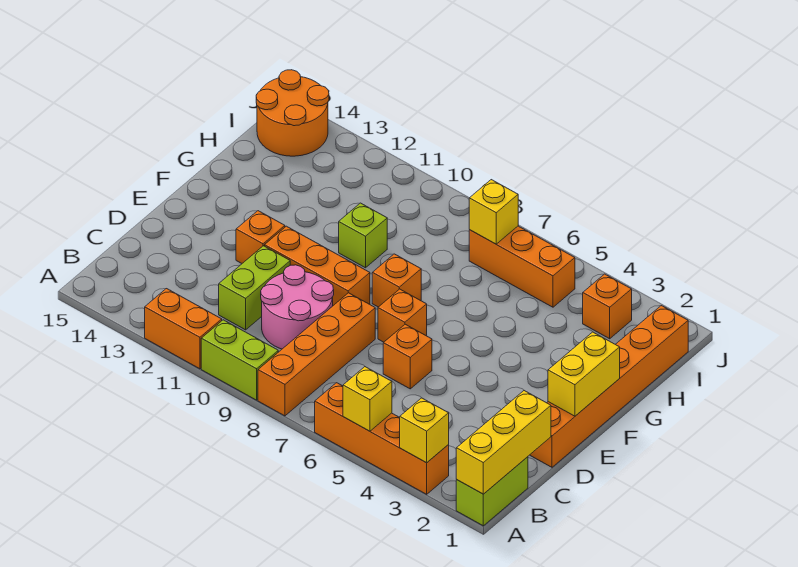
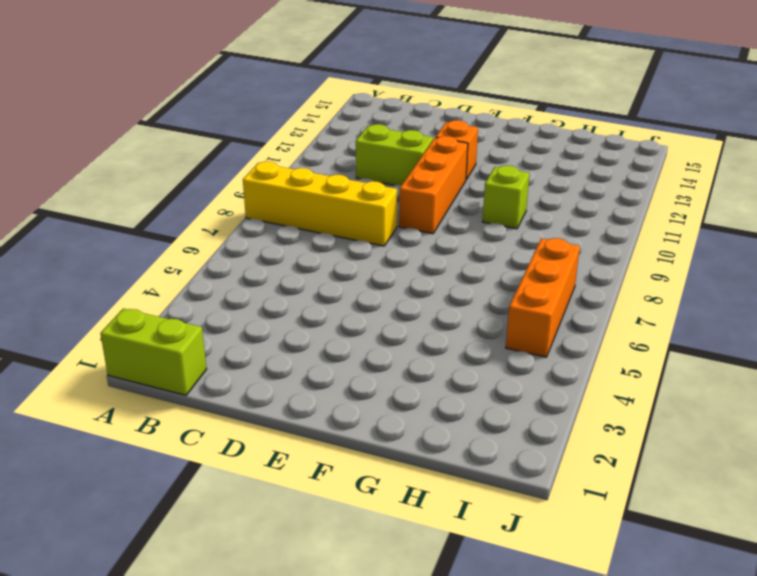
yellow brick A8:D8 level 1 -> orange brick A8:D8 level 1
none -> orange brick A3:A6 level 1
none -> lime brick A9:A10 level 1
none -> orange brick A11:A12 level 1

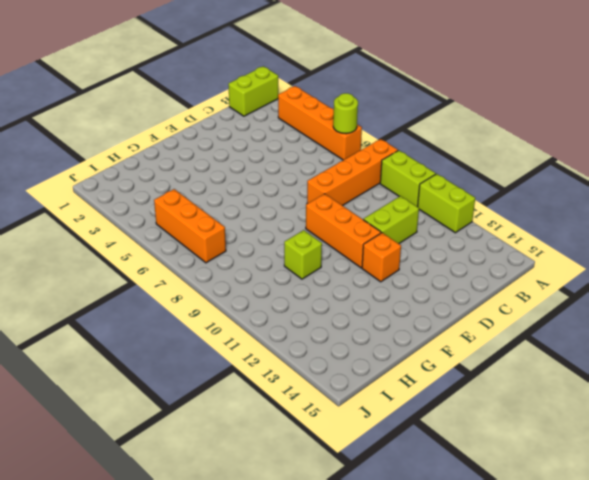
lime round brick A6 level 2 -> none
lime brick A11:A12 level 1 -> orange brick A11:A12 level 1
none -> pink round brick C9:D10 level 1
none -> orange brick D1:I1 level 1
none -> orange brick D6 level 1

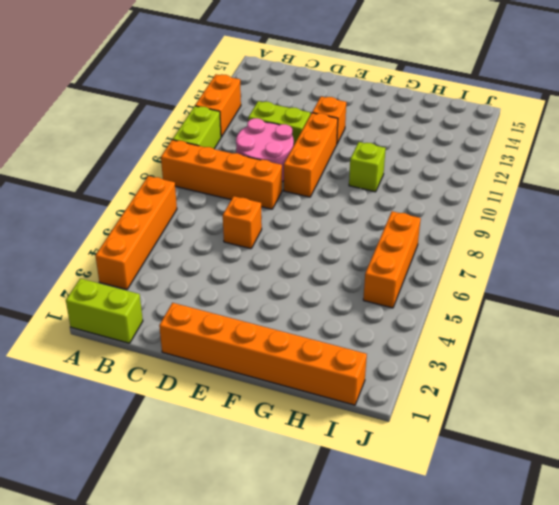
none -> orange brick E7 level 1
none -> orange brick F8 level 1
none -> orange brick I3 level 1

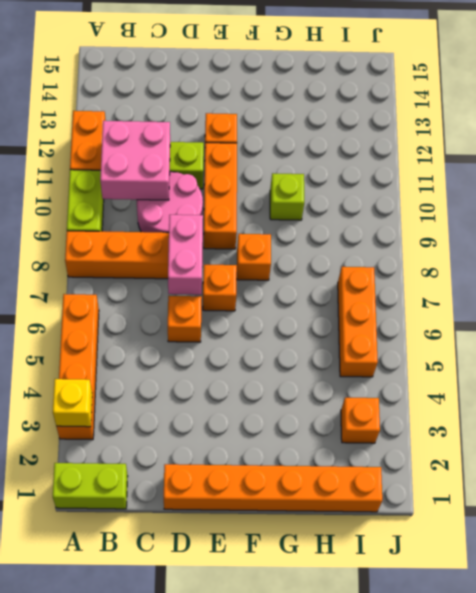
pink brick B10:C11 level 2 -> none
pink brick D7:D8 level 2 -> none
none -> orange round brick I14:J15 level 1
none -> yellow brick A1:C1 level 2
none -> yellow brick A5 level 2

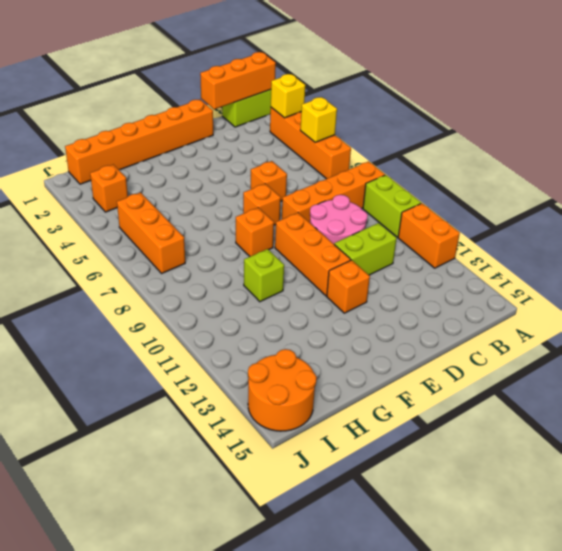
orange brick A1:C1 level 2 -> yellow brick A1:C1 level 2
none -> yellow brick E1:F1 level 2
none -> yellow brick I7 level 2

